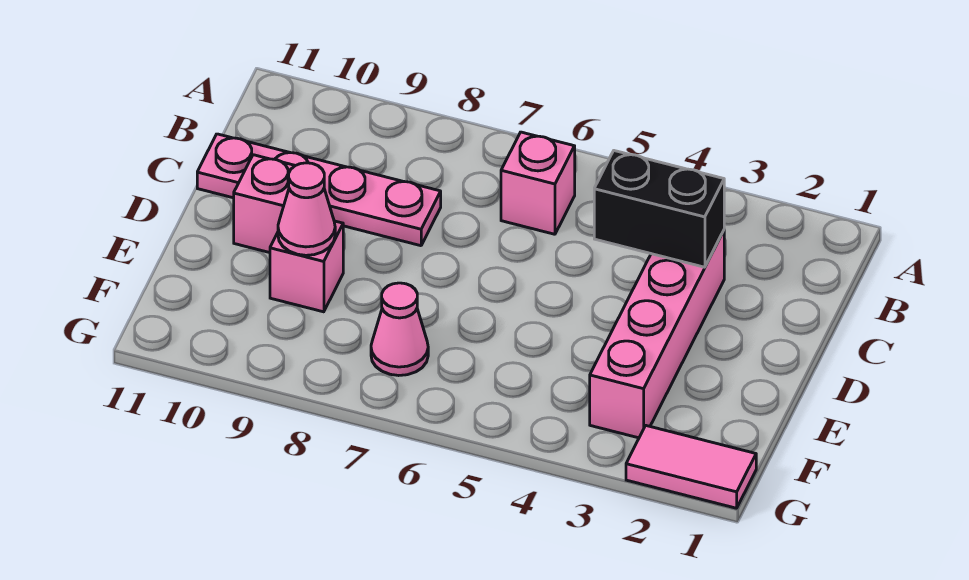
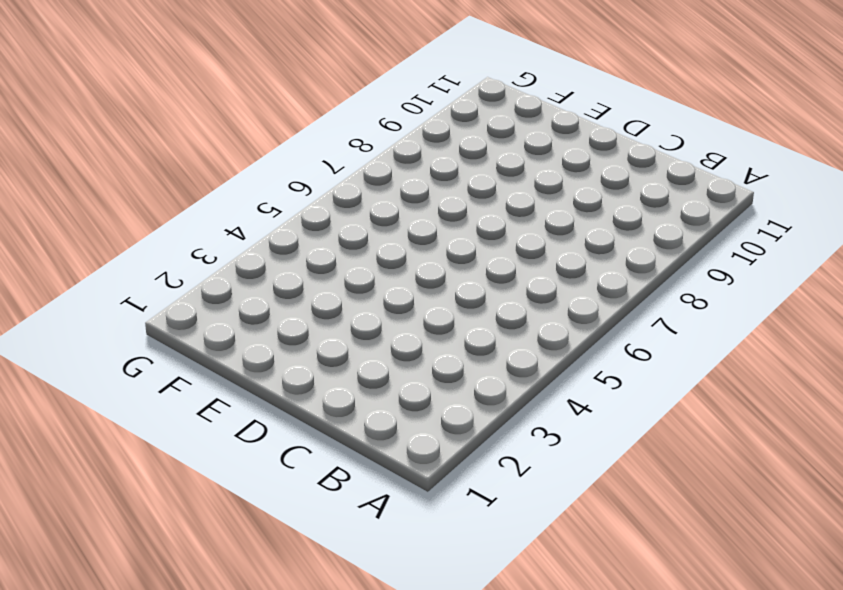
none -> pink brick B6 level 1
none -> pink brick C3:F3 level 1

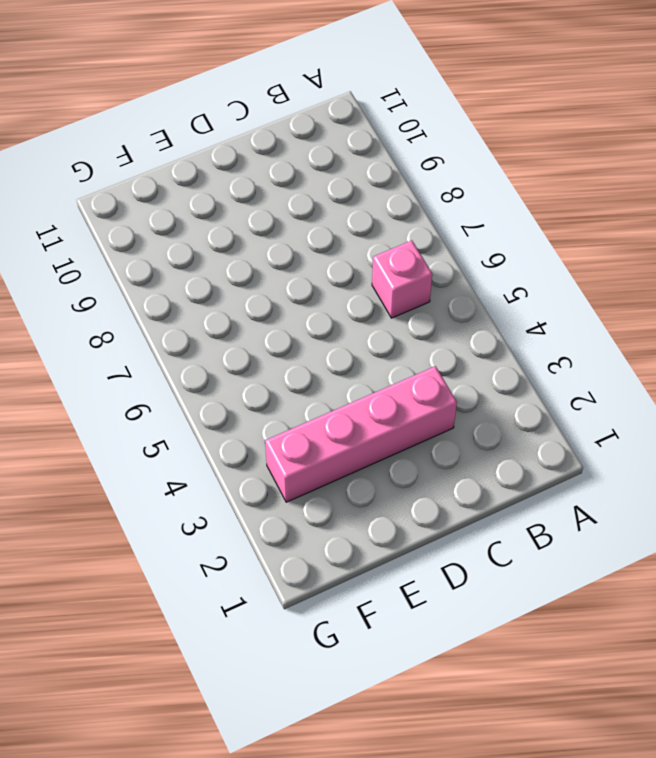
none -> pink plate C8:C11 level 1
none -> pink brick D10 level 1

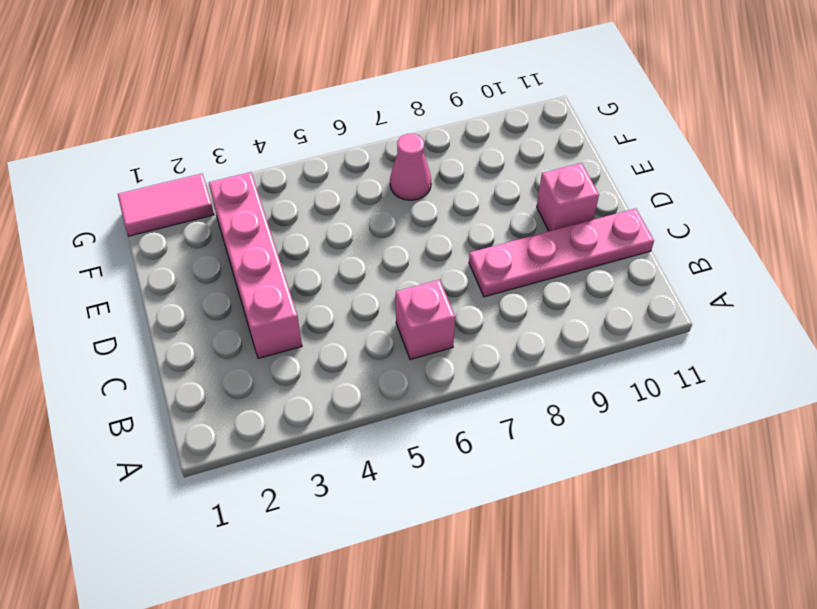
none -> pink brick E9 level 1
none -> black brick C3:C4 level 2

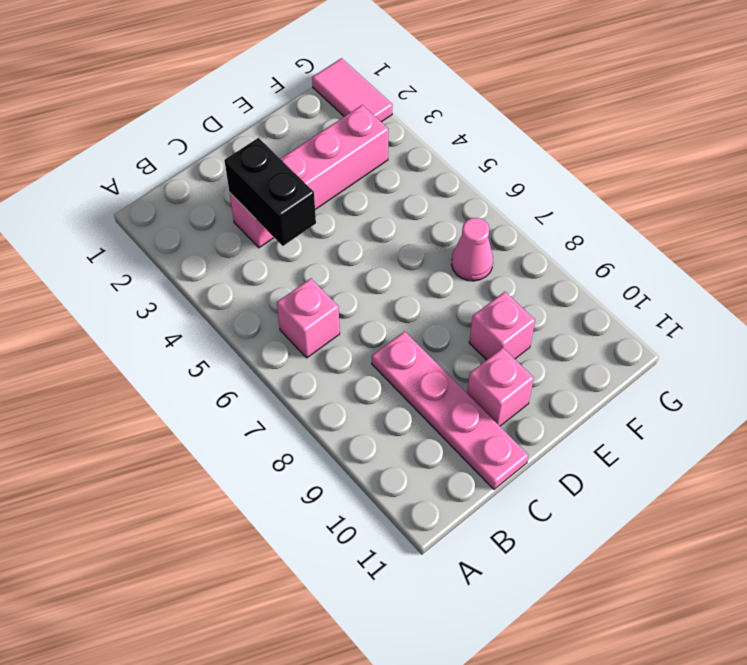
none -> pink cone E9 level 2

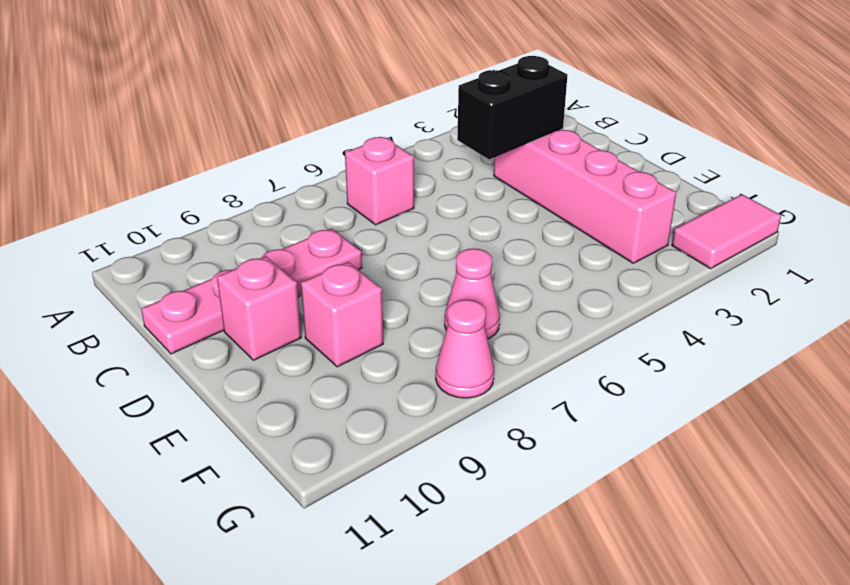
pink cone G8 level 1 -> pink cone E9 level 2

